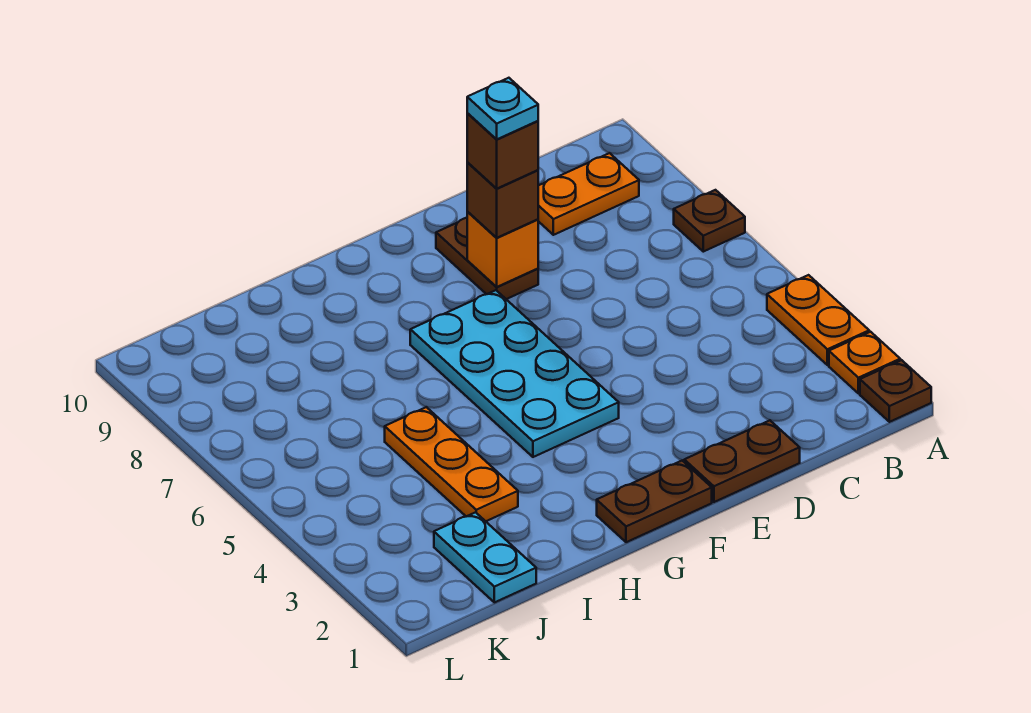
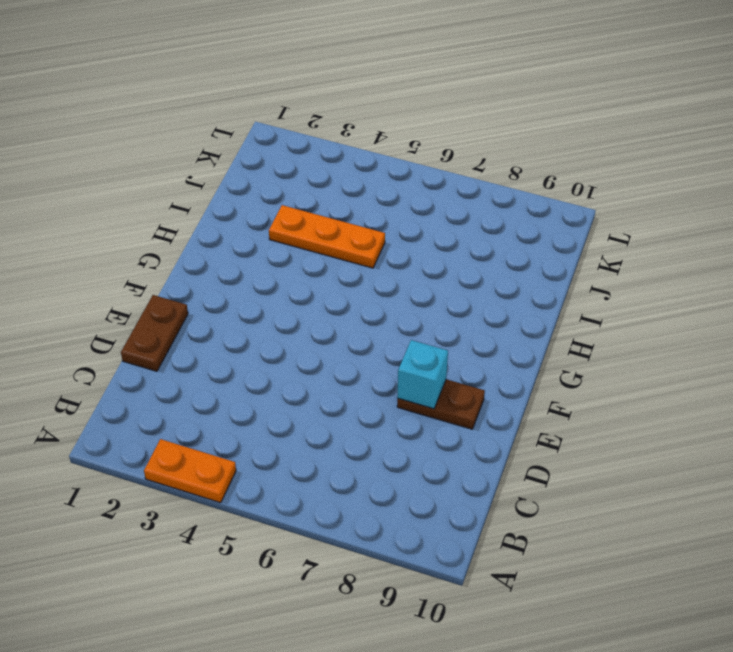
cyan brick E8 level 2 -> orange brick E8 level 2
none -> brown plate A1 level 1
none -> orange plate A2 level 1
none -> brown plate A7 level 1

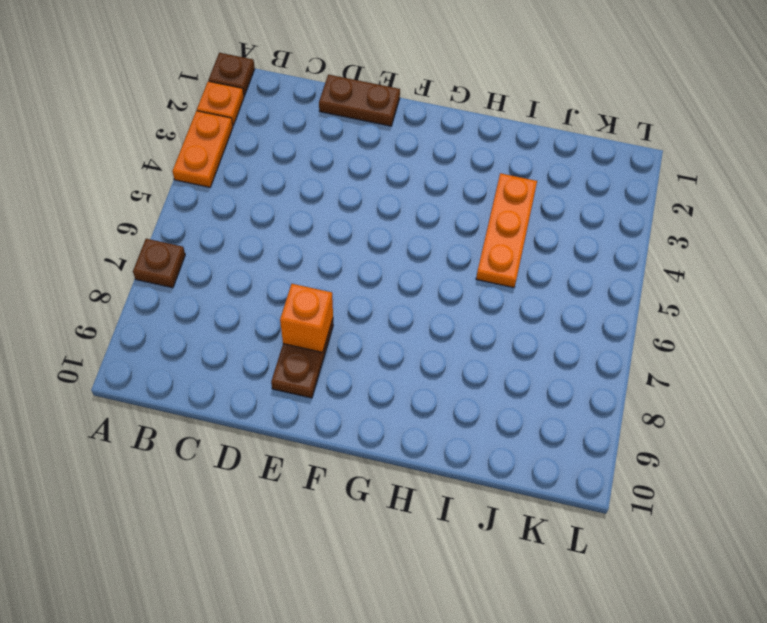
none -> orange plate B9:C9 level 1
none -> brown plate F1:G1 level 1
none -> cyan plate F4:G7 level 1

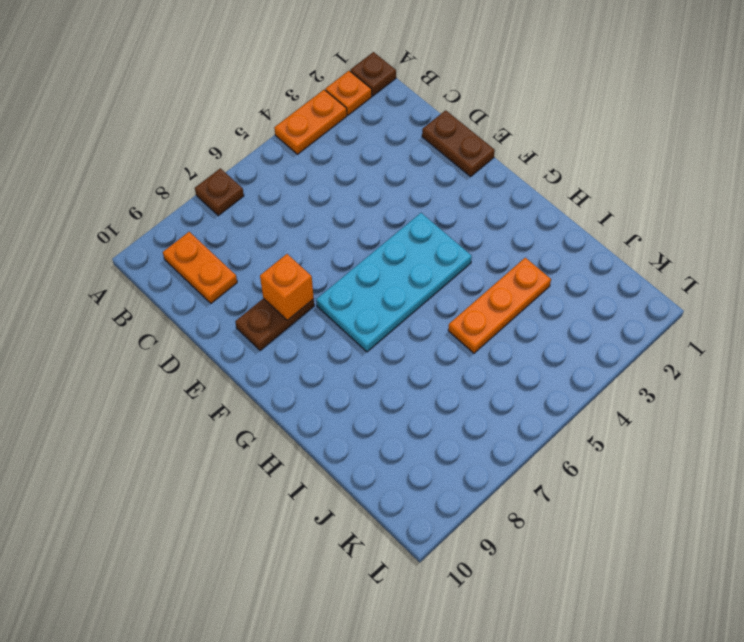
none -> brown plate F1:G1 level 1
none -> cyan plate J1:J2 level 1
none -> brown brick E8 level 3

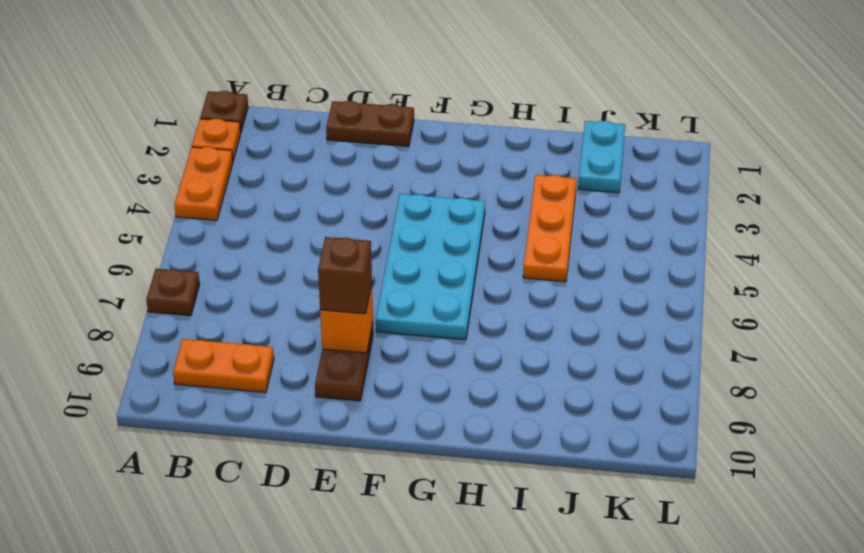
none -> brown plate F1:G1 level 1
none -> brown brick E8 level 4
none -> cyan plate E8 level 5

